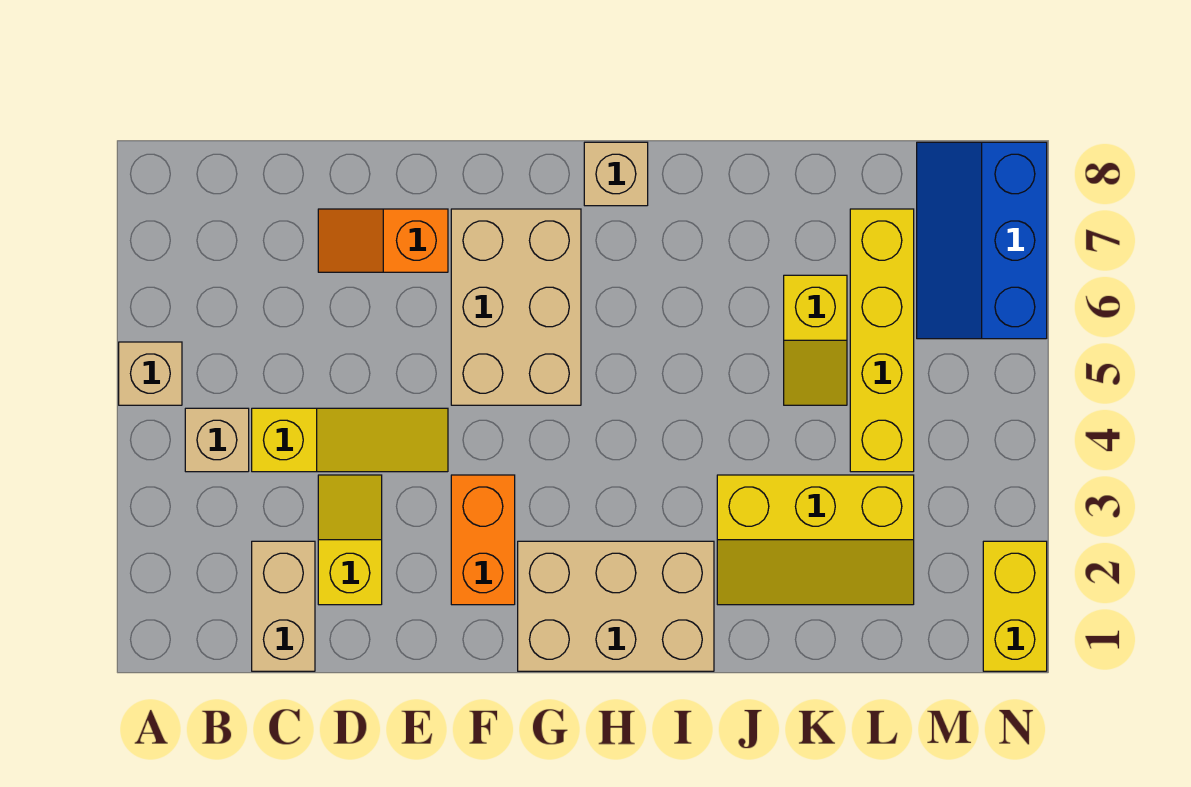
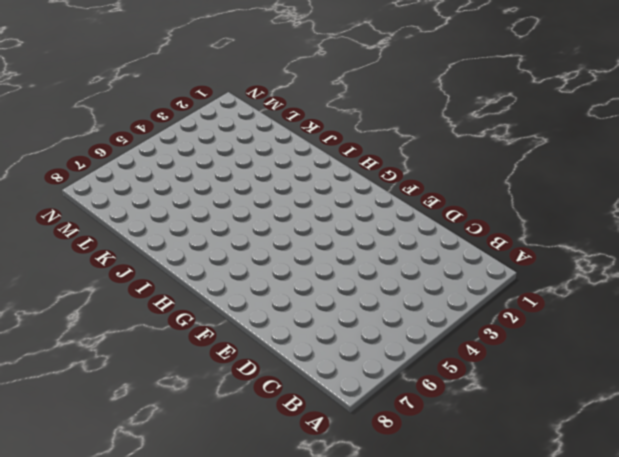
none -> tan brick A5 level 1
none -> tan brick B4 level 1
none -> tan brick C1:C2 level 1

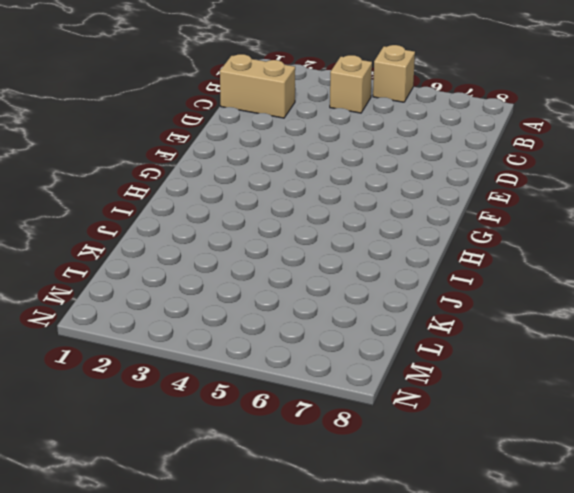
none -> yellow slope C4:E4 level 1 top C
none -> yellow slope D2:D3 level 1 top 2
none -> orange slope D7:E7 level 1 top E

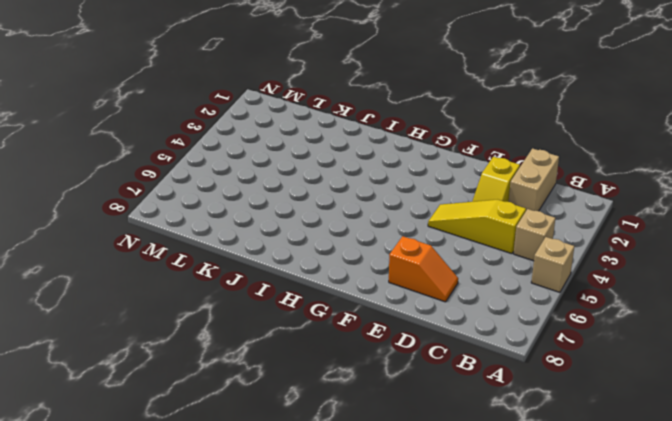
none -> orange brick F2:F3 level 1
none -> tan brick F5:G7 level 1
none -> tan brick G1:I2 level 1

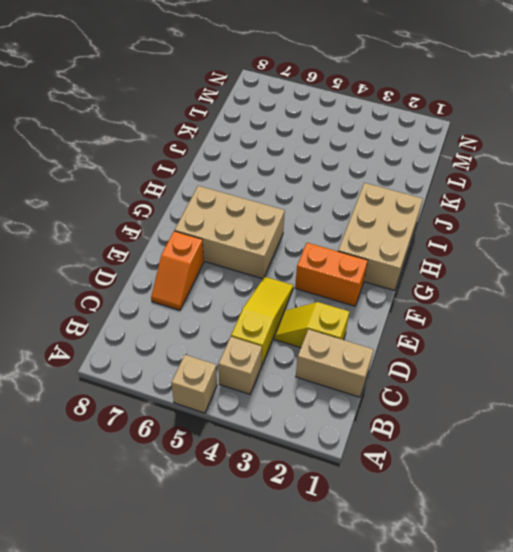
none -> tan brick H8 level 1
none -> yellow slope J2:L3 level 1 top 3
none -> yellow slope K5:K6 level 1 top 6

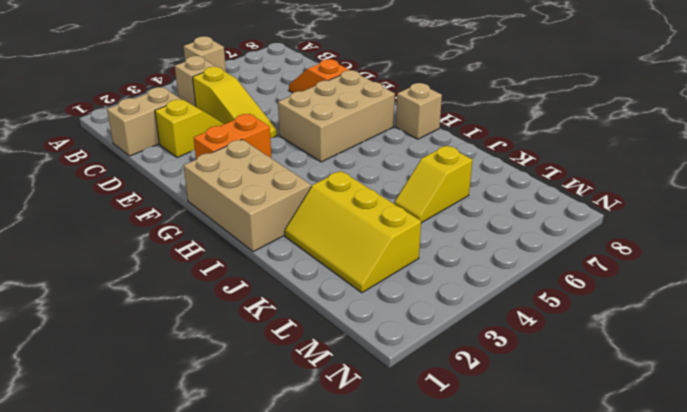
none -> yellow brick L4:L7 level 1
none -> blue slope M6:N8 level 1 top N
none -> yellow brick N1:N2 level 1

